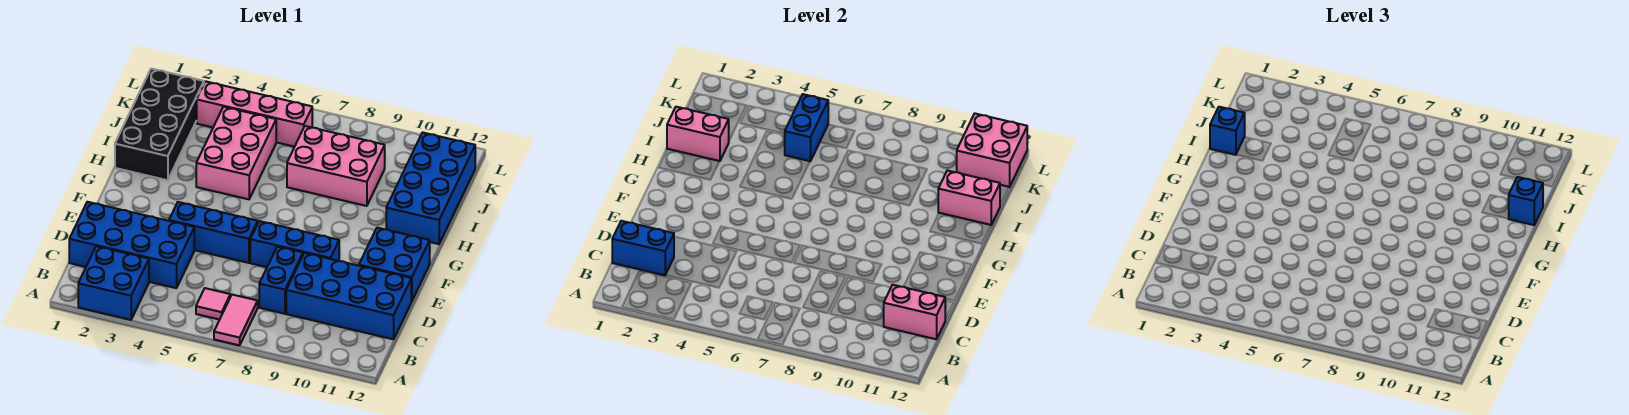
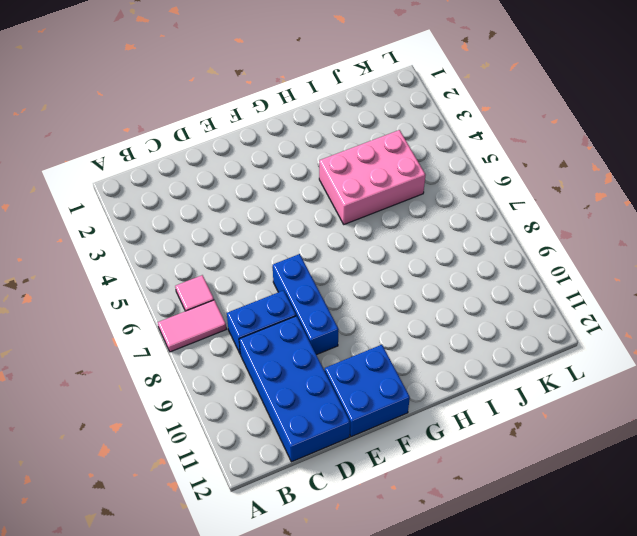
none -> blue brick A2:B3 level 1
none -> blue brick C1:D4 level 1
none -> blue brick E4:E6 level 1

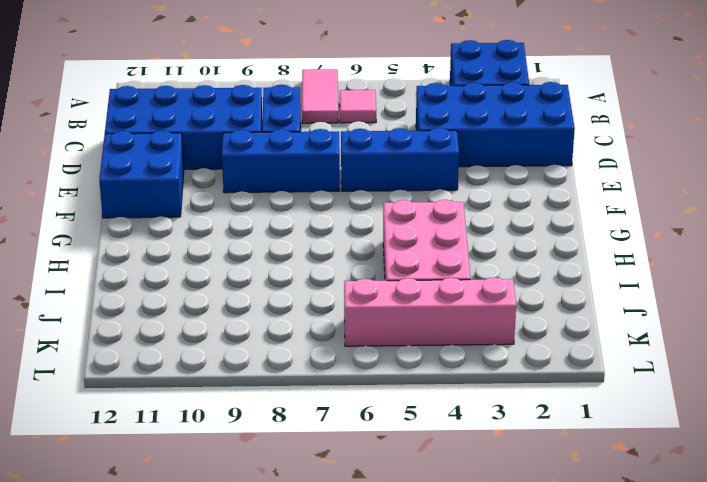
none -> black brick H1:K2 level 1
none -> blue brick H11:K12 level 1
none -> pink brick I7:J9 level 1

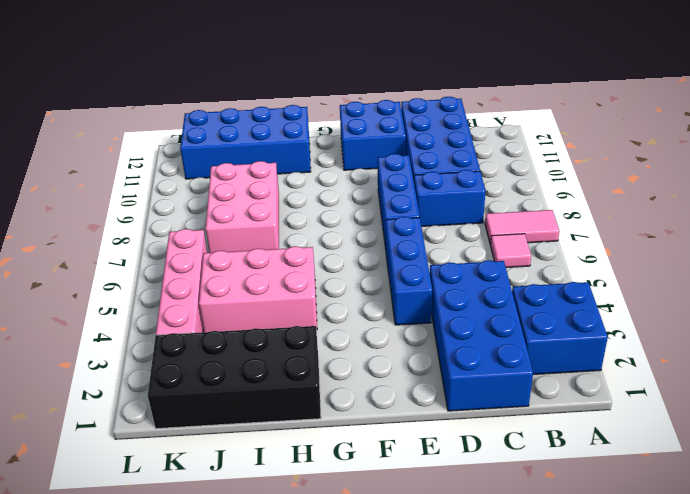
none -> blue brick C1:C2 level 2
none -> pink brick C11:C12 level 2
none -> pink brick I1:I2 level 2

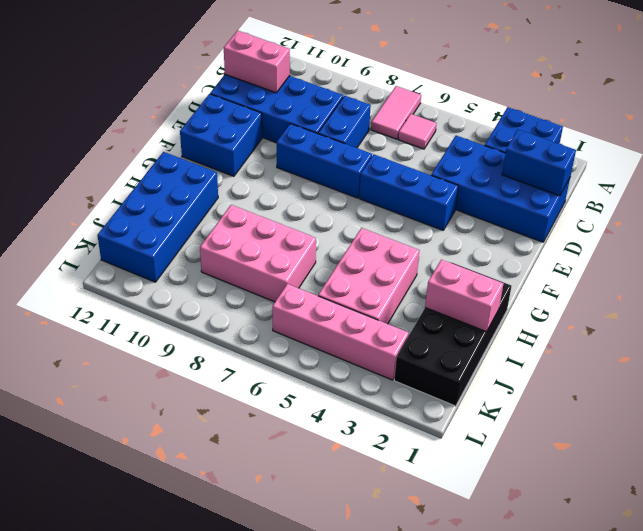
none -> pink brick I11:I12 level 2
none -> blue brick J5:K5 level 2
none -> pink brick K11:L12 level 2

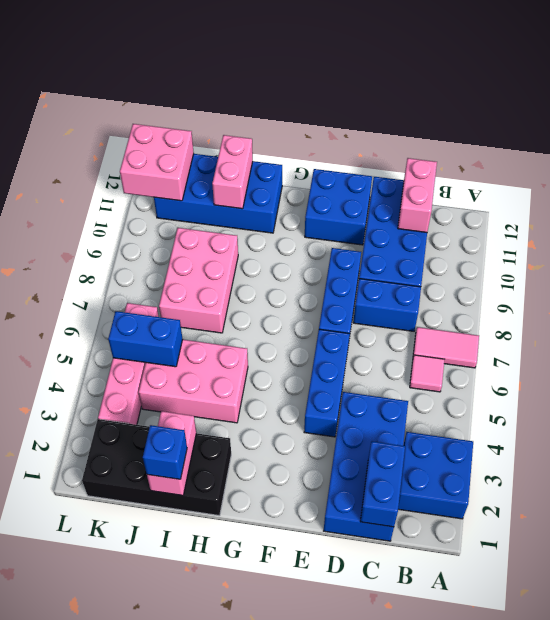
none -> blue brick I12 level 3

